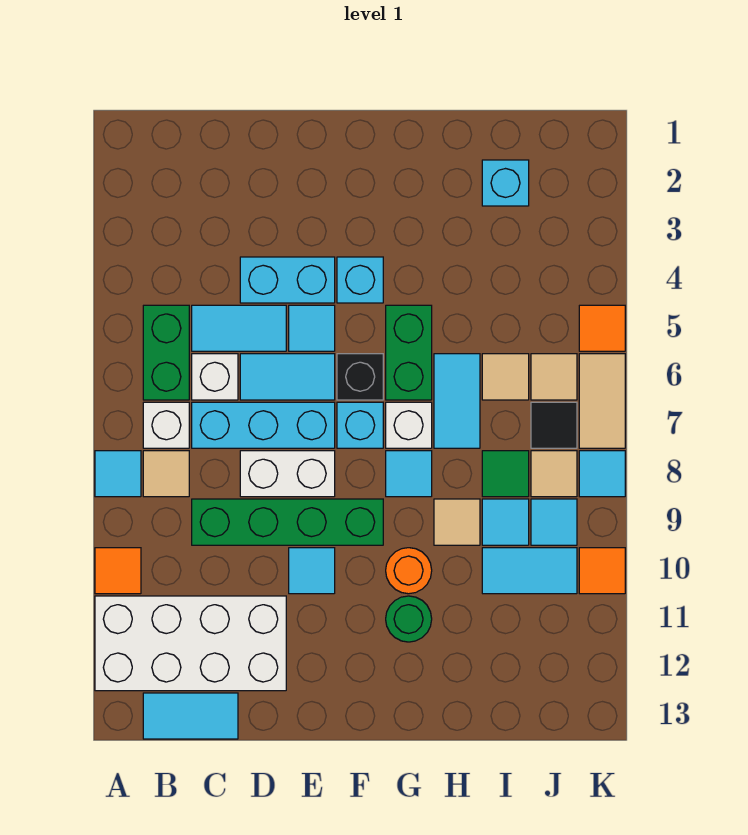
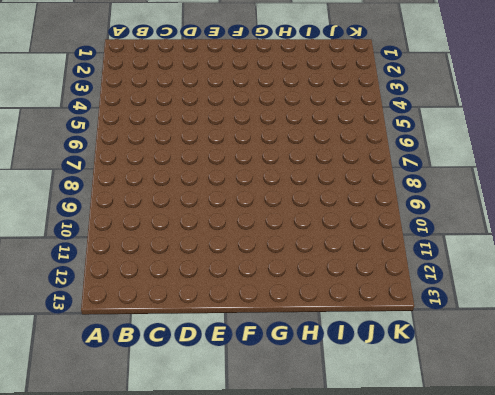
none -> cyan tile A8 level 1
none -> orange tile A10 level 1
none -> white brick A11:D12 level 1
none -> green brick B5:B6 level 1

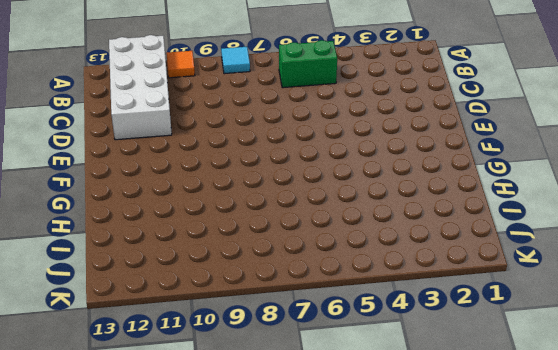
none -> white brick B7 level 1
none -> tan tile B8 level 1
none -> cyan tile B13:C13 level 1
none -> cyan tile C5:D5 level 1

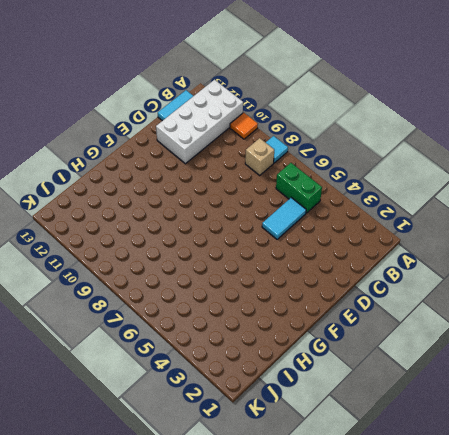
tan brick B8 level 1 -> tan tile B8 level 1
none -> white brick B7 level 1
none -> white brick C6 level 1
none -> cyan brick C7:E7 level 1
none -> green brick C9:F9 level 1

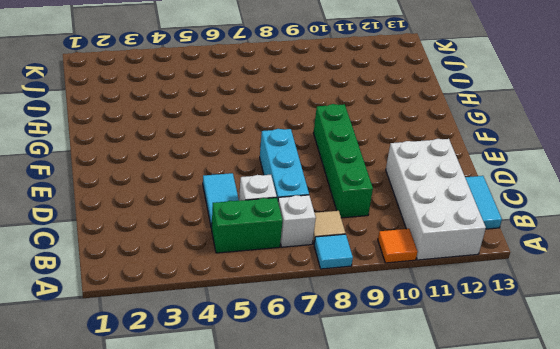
none -> cyan brick D4:E4 level 1
none -> cyan tile D6:E6 level 1
none -> white brick D8:E8 level 1
none -> cyan tile E5 level 1

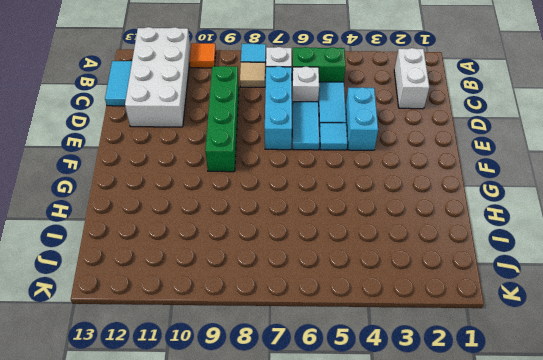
white brick B2:C2 level 1 -> white brick D8:E8 level 1
none -> cyan tile E10 level 1
none -> cyan brick F4 level 1
none -> black brick F6 level 1
none -> cyan brick F7 level 1

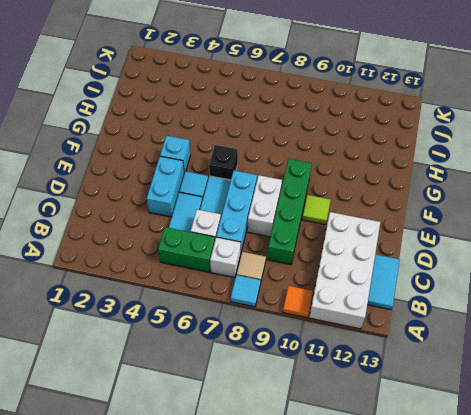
lime tile E10 level 1 -> cyan tile E10 level 1
none -> cyan brick F7 level 1
none -> green brick G5:G6 level 1
none -> white brick G7 level 1
none -> cyan tile G8 level 1

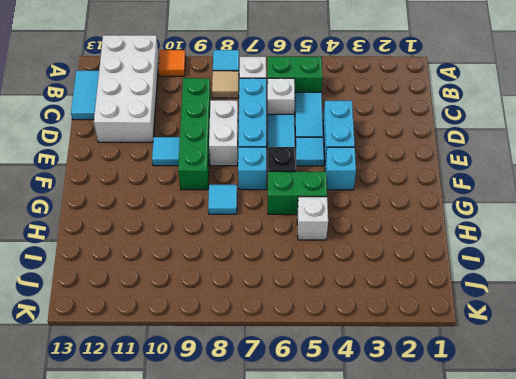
white brick H5 level 1 -> white brick G7 level 1
none -> orange round brick G10 level 1
none -> green round brick G11 level 1
none -> cyan tile H6:H7 level 1
none -> tan tile H9 level 1

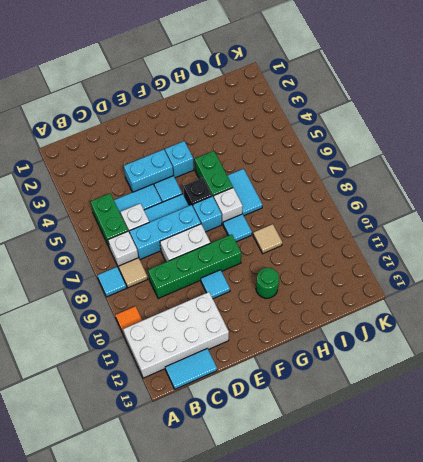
none -> orange round brick G10 level 1
none -> cyan brick I2 level 1
none -> tan tile I6 level 1
none -> green tile I8 level 1

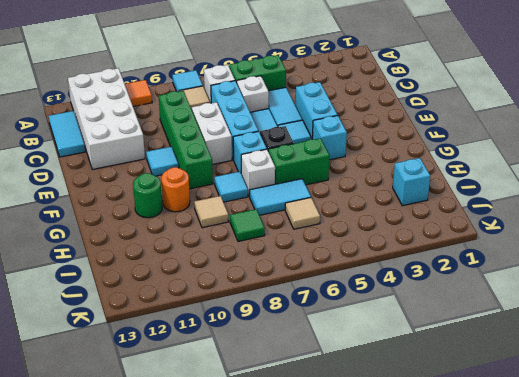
none -> cyan tile I9 level 1
none -> cyan tile I10:J10 level 1
none -> tan tile J6 level 1
none -> black tile J7 level 1

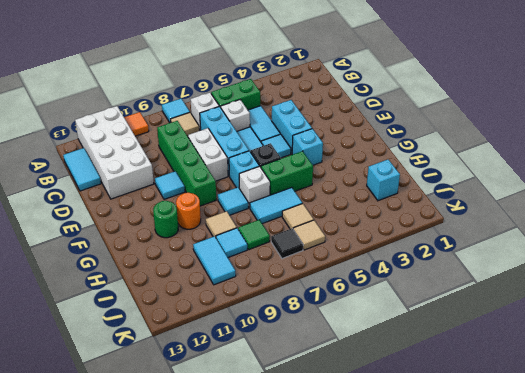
none -> tan tile J8 level 1
none -> cyan tile J9 level 1
none -> orange tile K5 level 1
none -> tan tile K6:K7 level 1

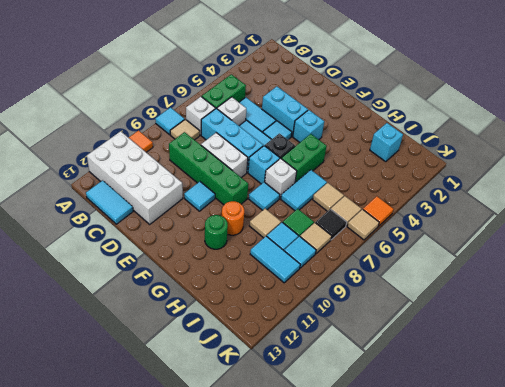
tan tile K6 level 1 -> tan tile K6:K7 level 1
none -> cyan tile K8 level 1
none -> orange tile K10 level 1

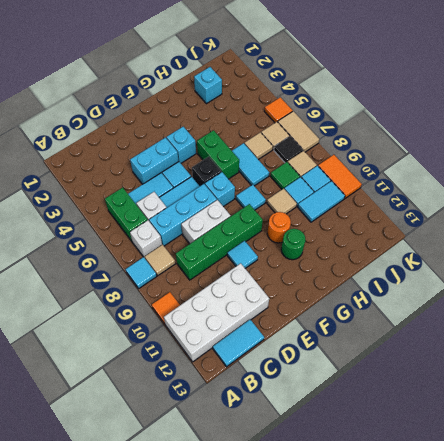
orange tile K9:K10 level 1 -> orange tile K10 level 1
none -> white brick G7 level 1
none -> cyan tile K8 level 1

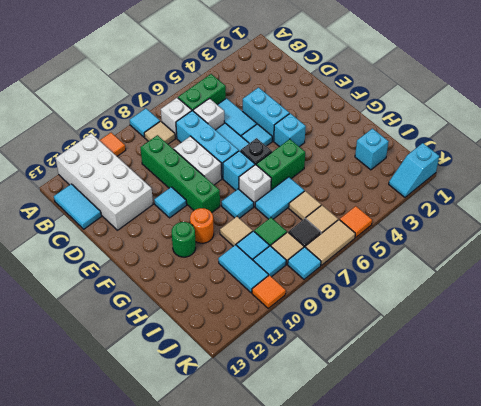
cyan slope K1:K2 level 1 top 1 -> none

